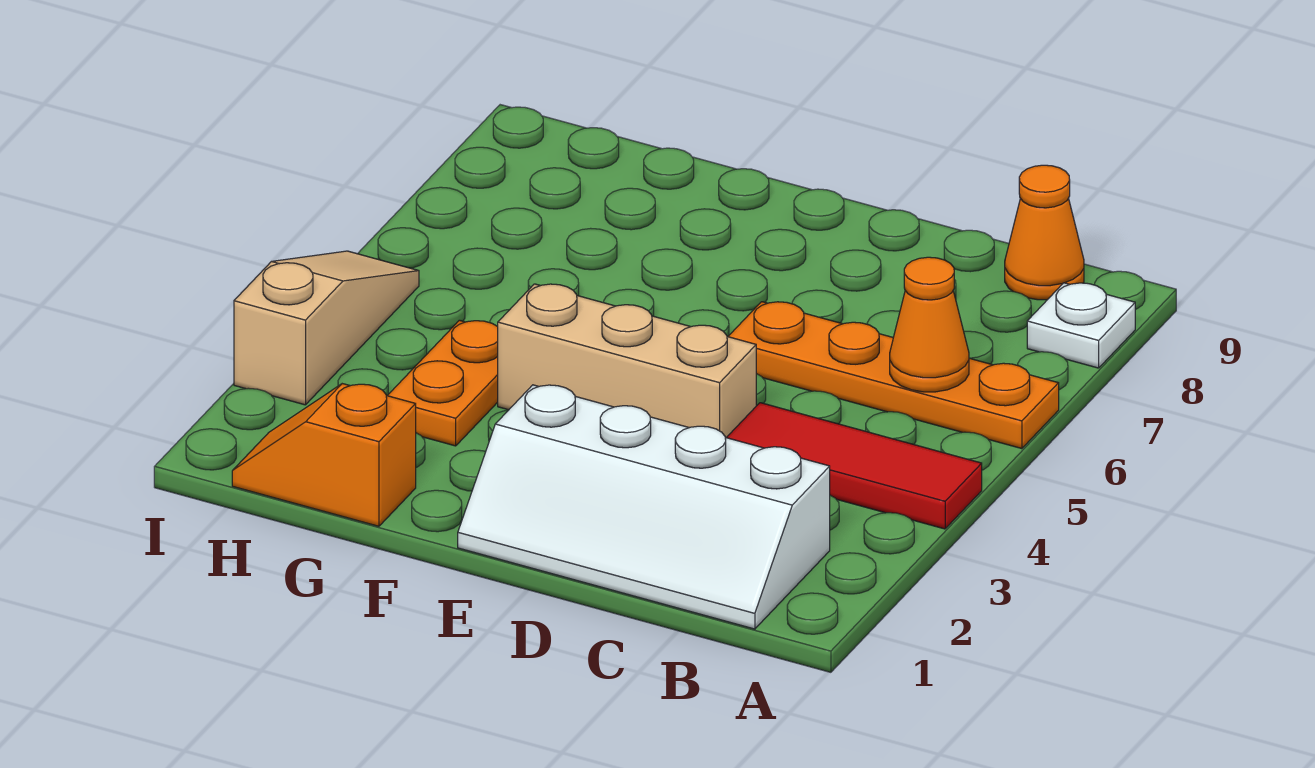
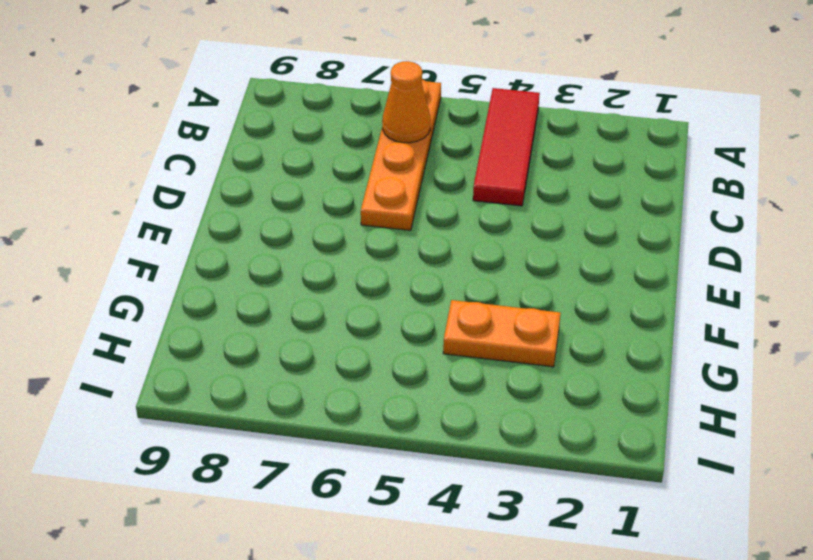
none -> white plate A8 level 1
none -> white slope B1:E2 level 1 top 2

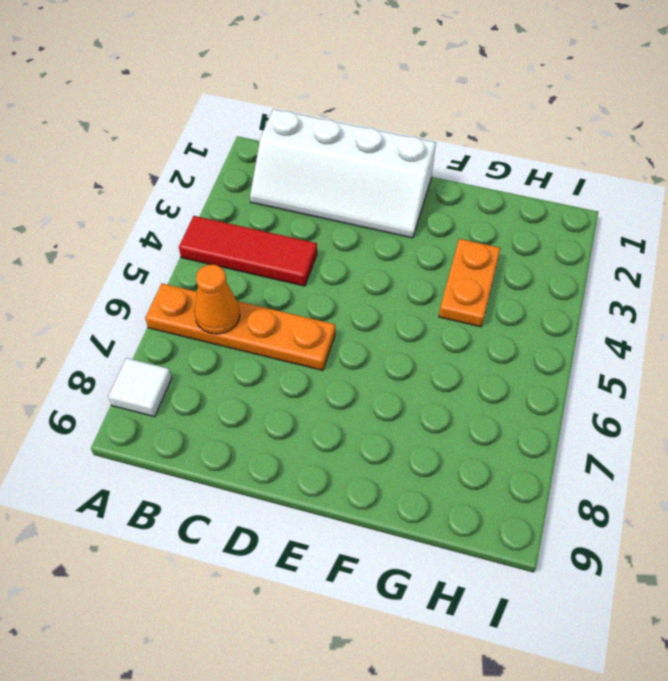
white tile A8 level 1 -> white plate A8 level 1
white slope B1:E2 level 1 top 1 -> white slope B1:E2 level 1 top 2
none -> orange cone B9 level 1
none -> tan brick D4:F4 level 1

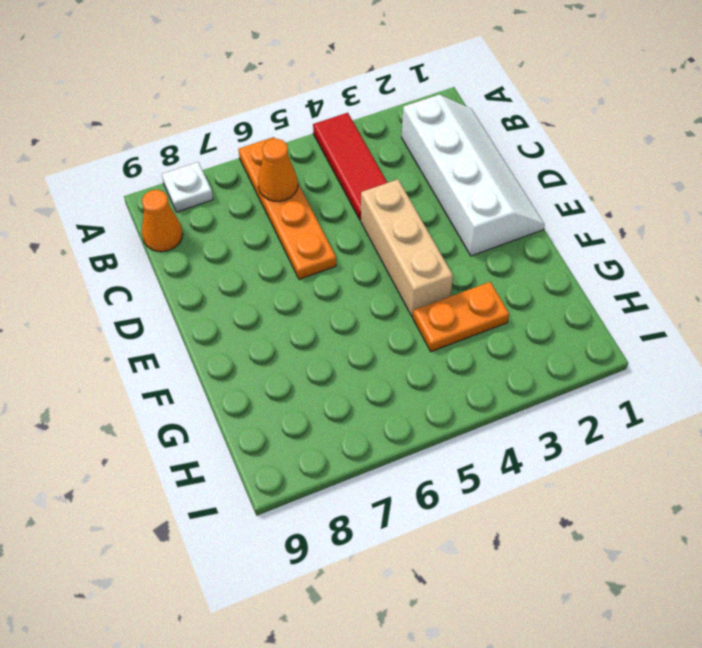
none -> orange slope G1:H1 level 1 top G
none -> tan slope I3:I5 level 1 top 3

